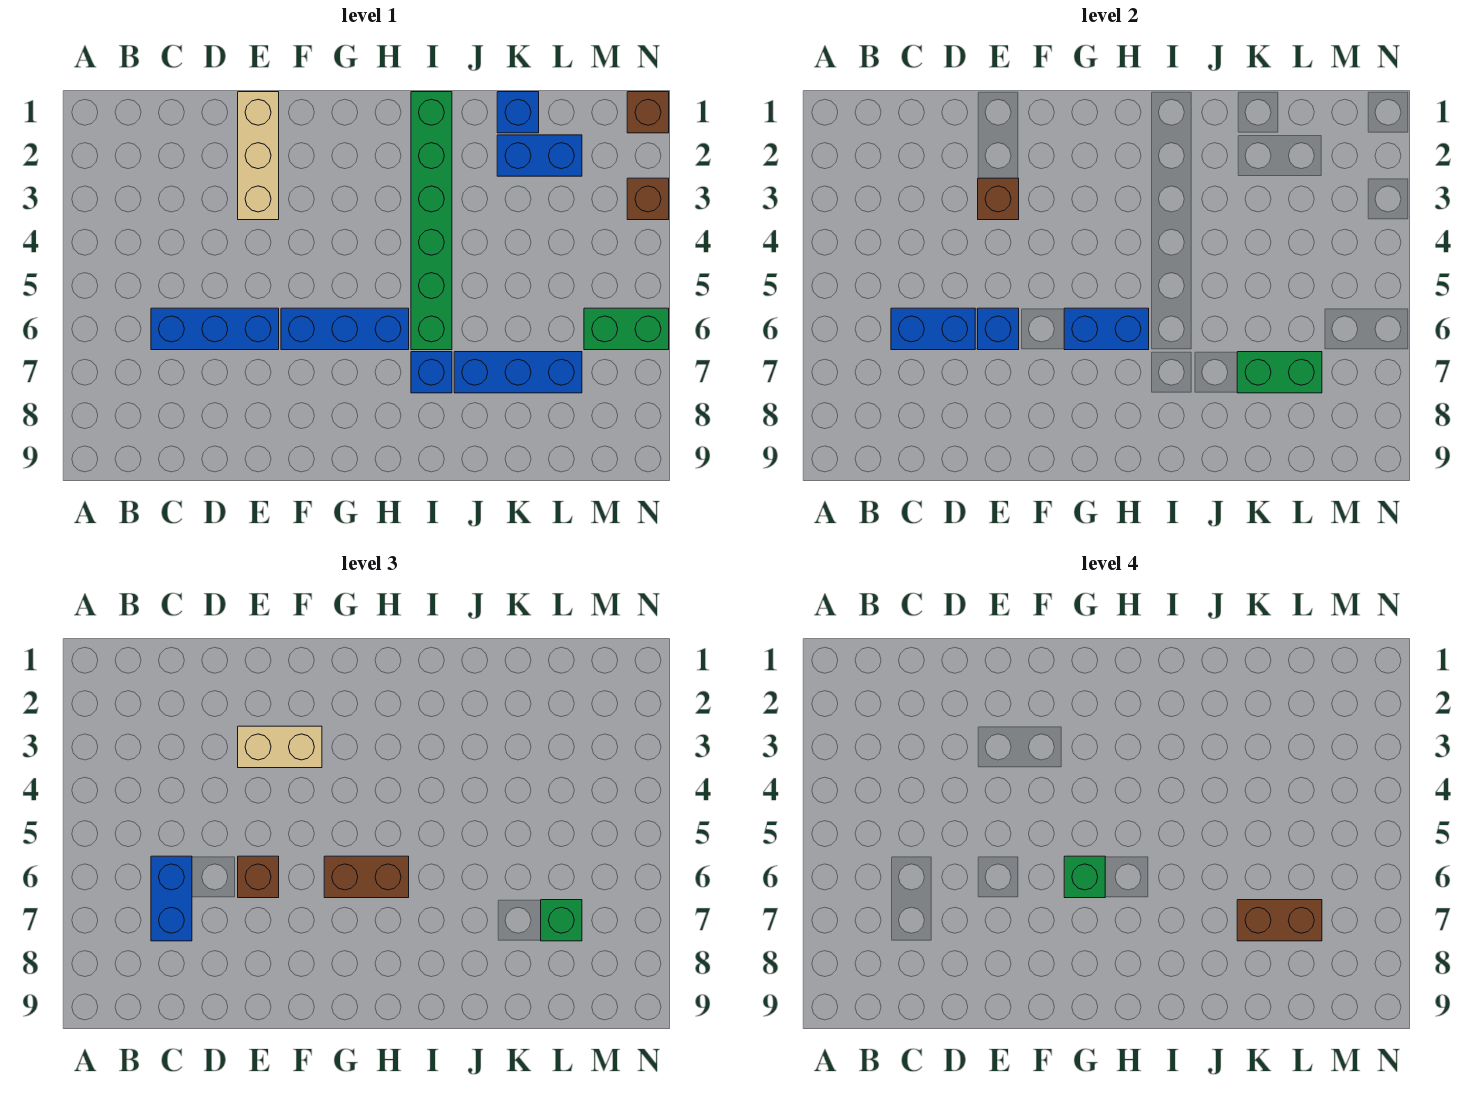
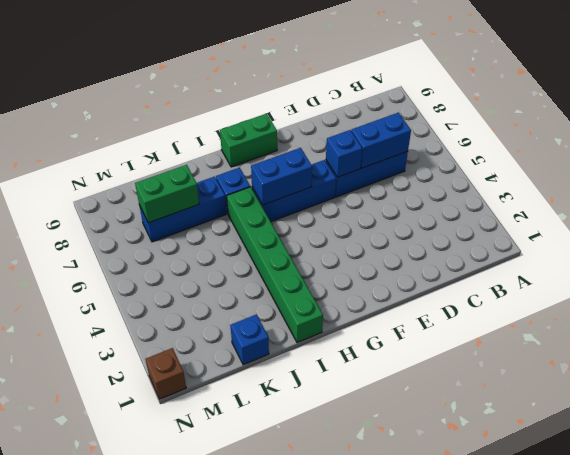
green brick G9:H9 level 1 -> green brick M6:N6 level 1
none -> tan brick E1:E3 level 1
none -> blue brick K2:L2 level 1
none -> brown brick N3 level 1

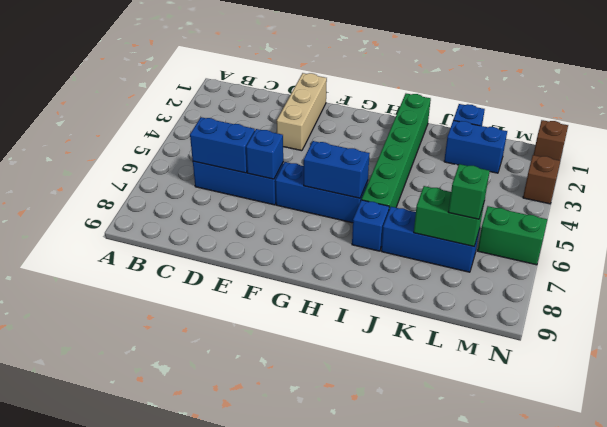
none -> brown brick E3 level 2
none -> blue brick C6:C7 level 3
none -> tan brick E3:F3 level 3

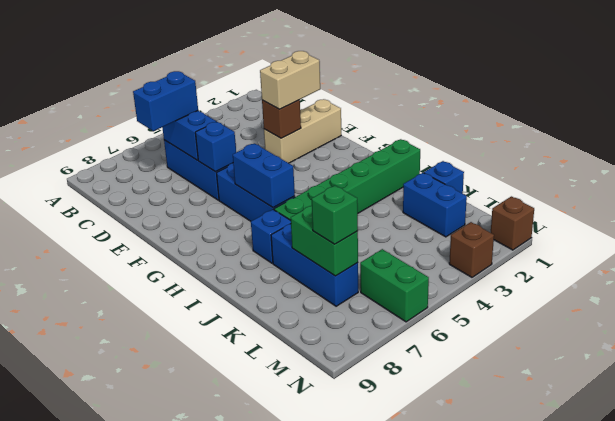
tan brick E2:E3 level 3 -> tan brick E3:F3 level 3
none -> brown brick E6 level 3
none -> brown brick G6:H6 level 3
none -> green brick G6 level 4

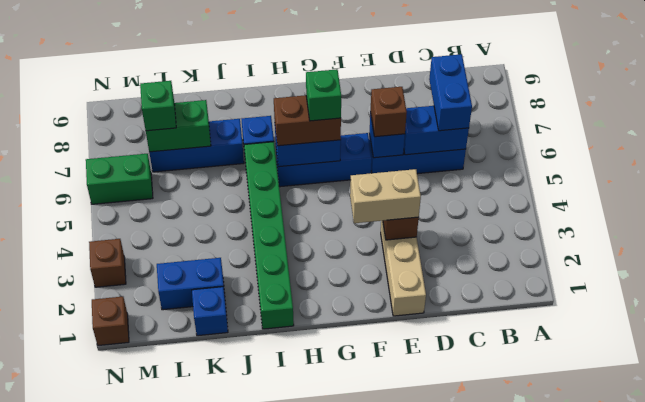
none -> brown brick K7:L7 level 4

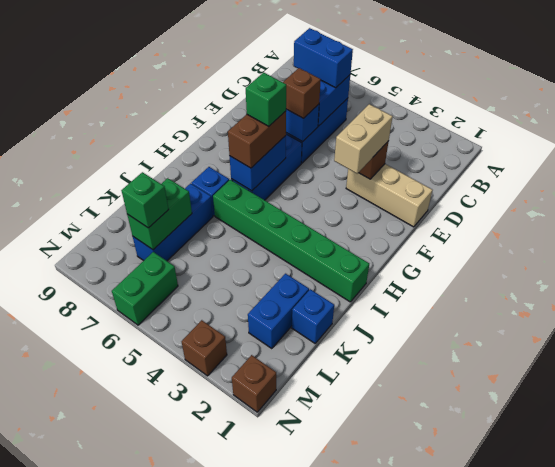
none -> brown brick K7:L7 level 4

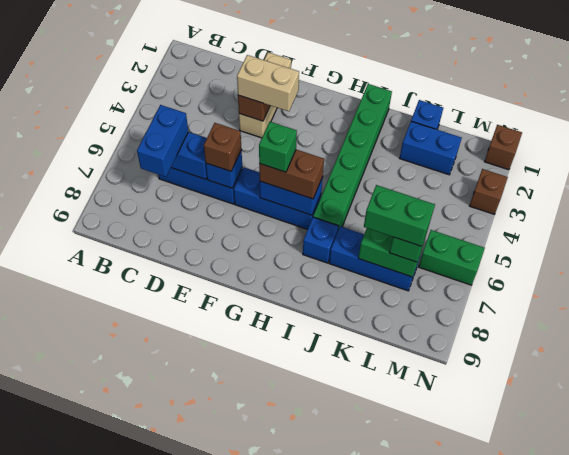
green brick K7:L7 level 4 -> brown brick K7:L7 level 4

